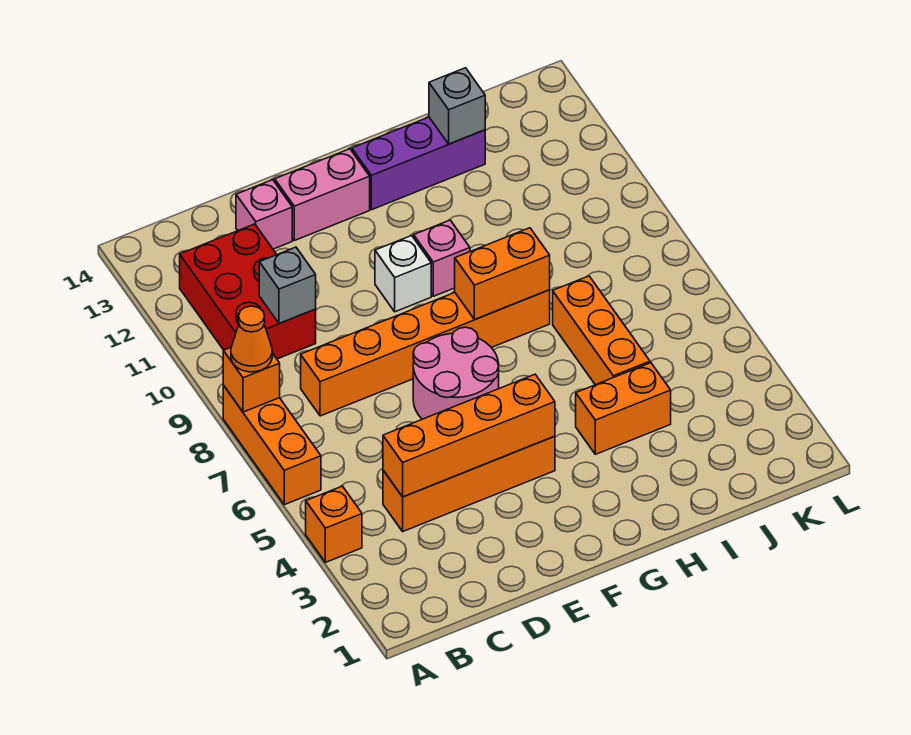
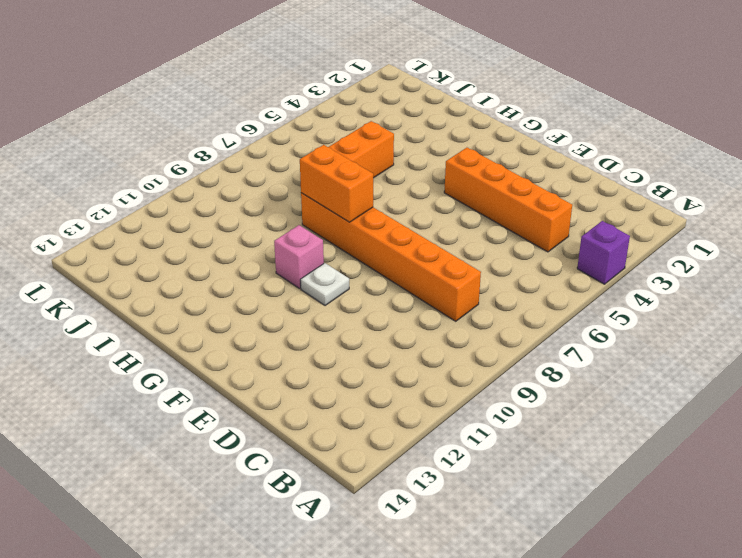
purple brick A4 level 1 -> orange brick A4 level 1
white plate F10 level 1 -> white brick F10 level 1
none -> orange brick A6:A8 level 1
none -> red brick B10:C12 level 1
none -> pink brick D13 level 1

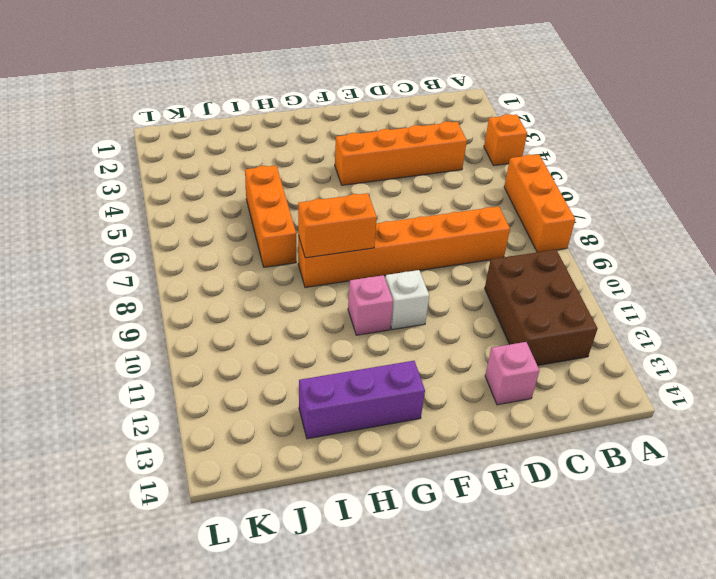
brown brick B10:C12 level 1 -> red brick B10:C12 level 1
none -> pink round brick E6:F7 level 1
none -> pink brick E13:F13 level 1
none -> orange brick H4:I4 level 1

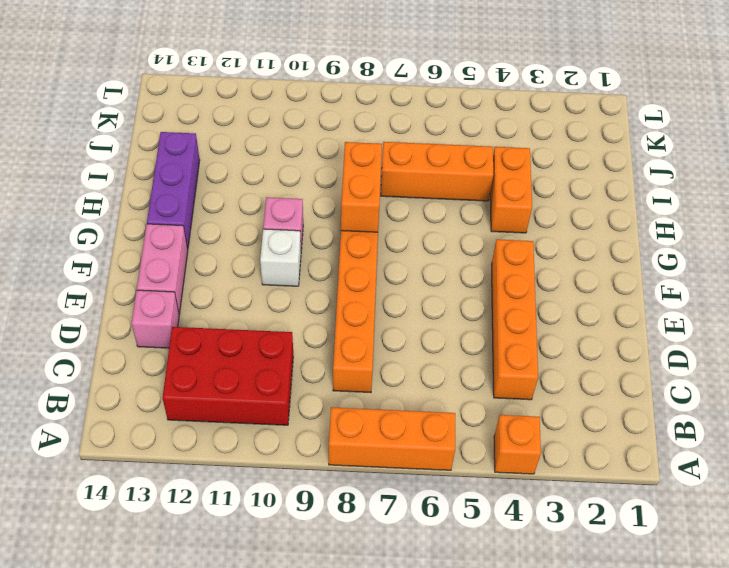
none -> pink round brick E6:F7 level 1
none -> orange brick A8 level 2
none -> orange brick C4:F4 level 2

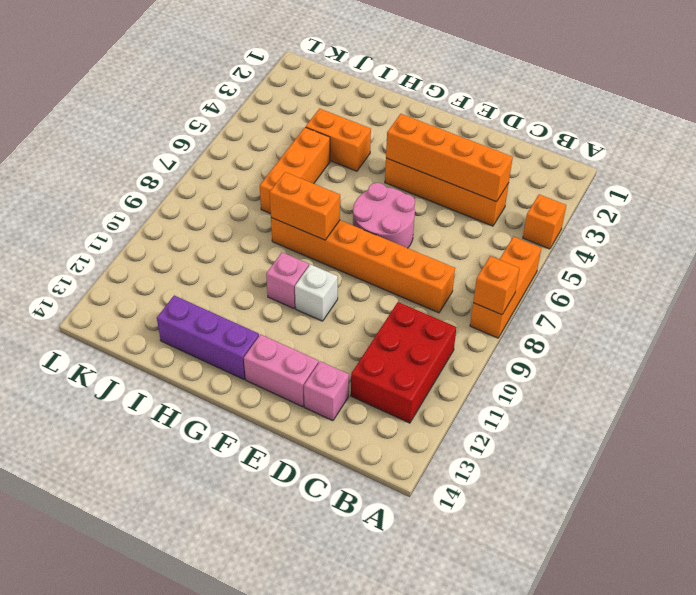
none -> grey brick C10 level 2
none -> grey brick I13 level 2
none -> orange cone A8 level 3

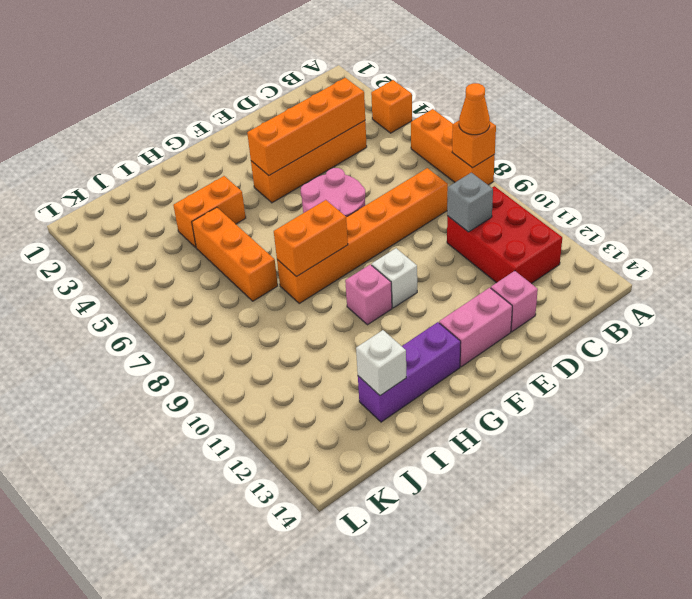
white brick I13 level 2 -> grey brick I13 level 2

